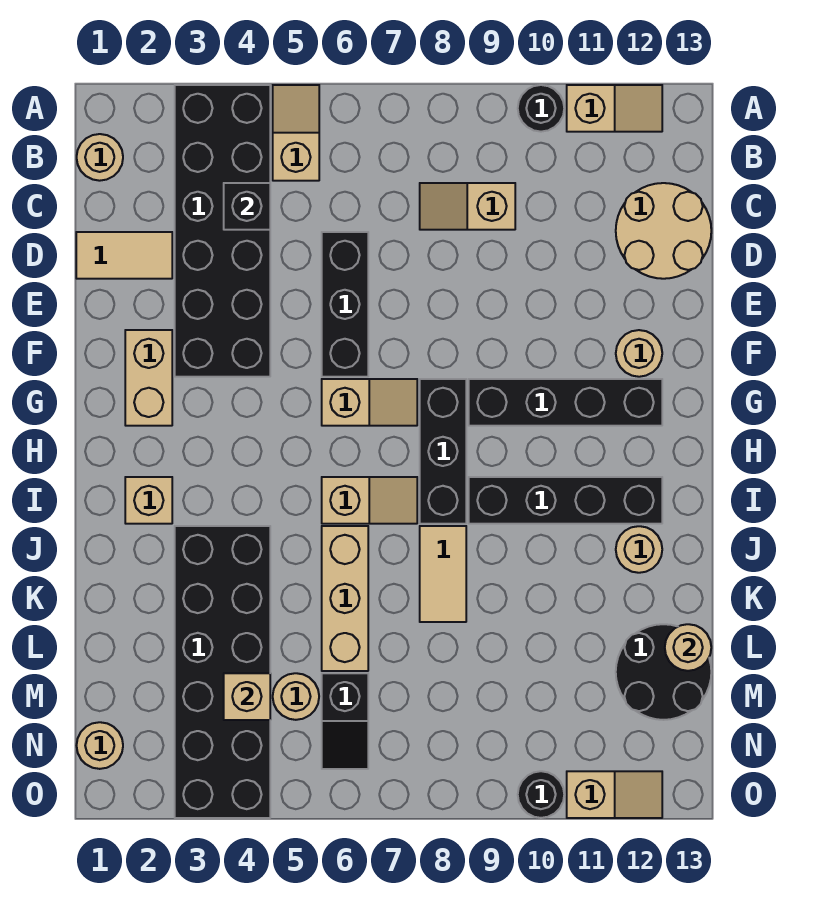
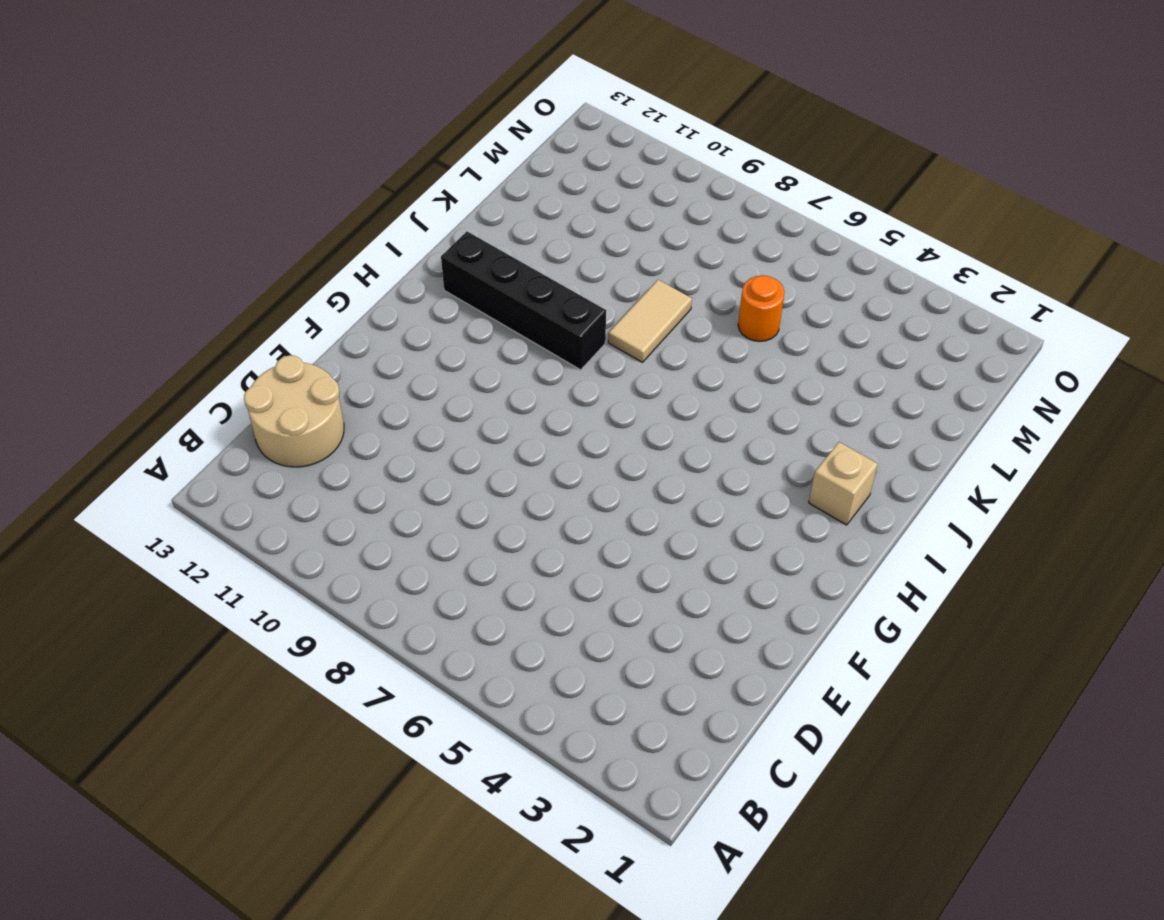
orange round brick L6 level 1 -> tan brick J6:L6 level 1
none -> black brick A3:F4 level 1
none -> tan slope A5:B5 level 1 top B
none -> black round brick A10 level 1
none -> tan slope A11:A12 level 1 top 11

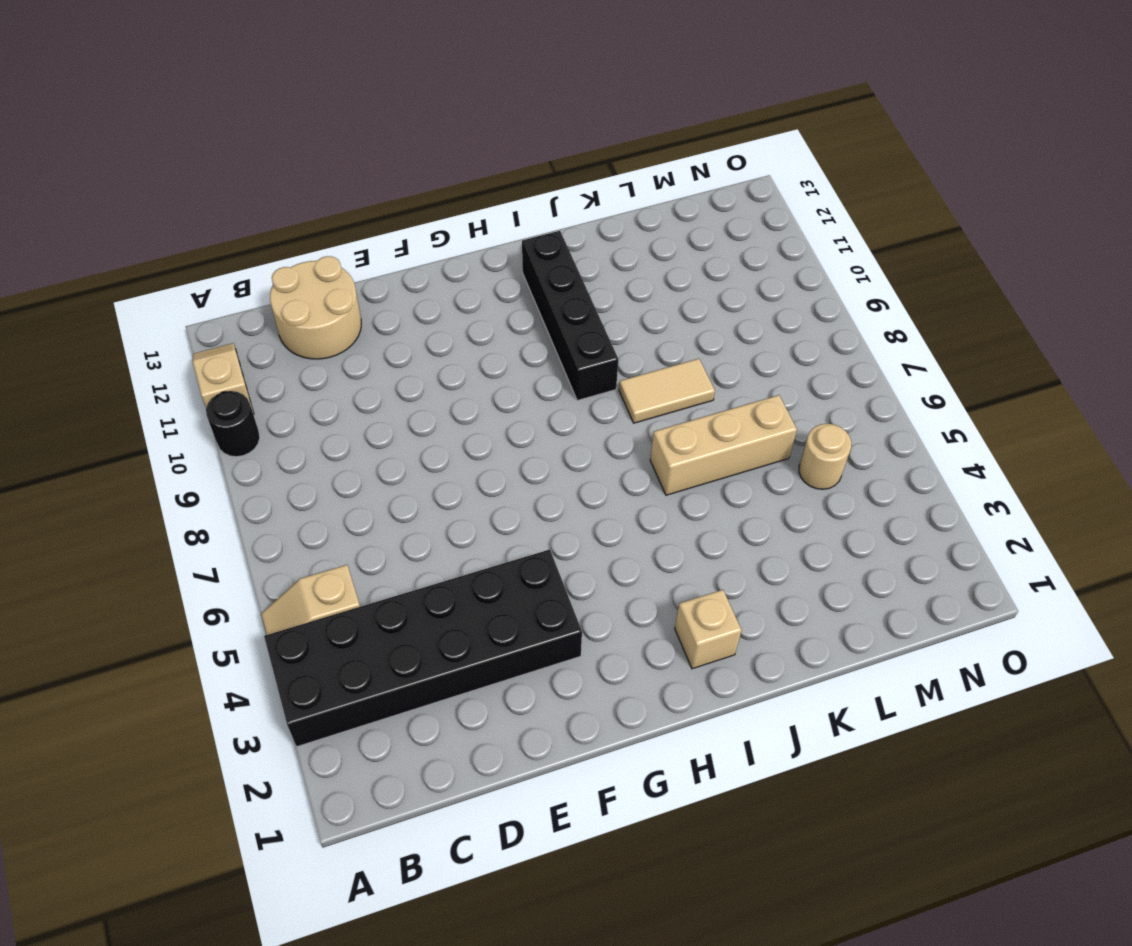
none -> tan round brick B1 level 1
none -> tan slope C8:C9 level 1 top 9
none -> tan tile D1:D2 level 1
none -> black brick D6:F6 level 1

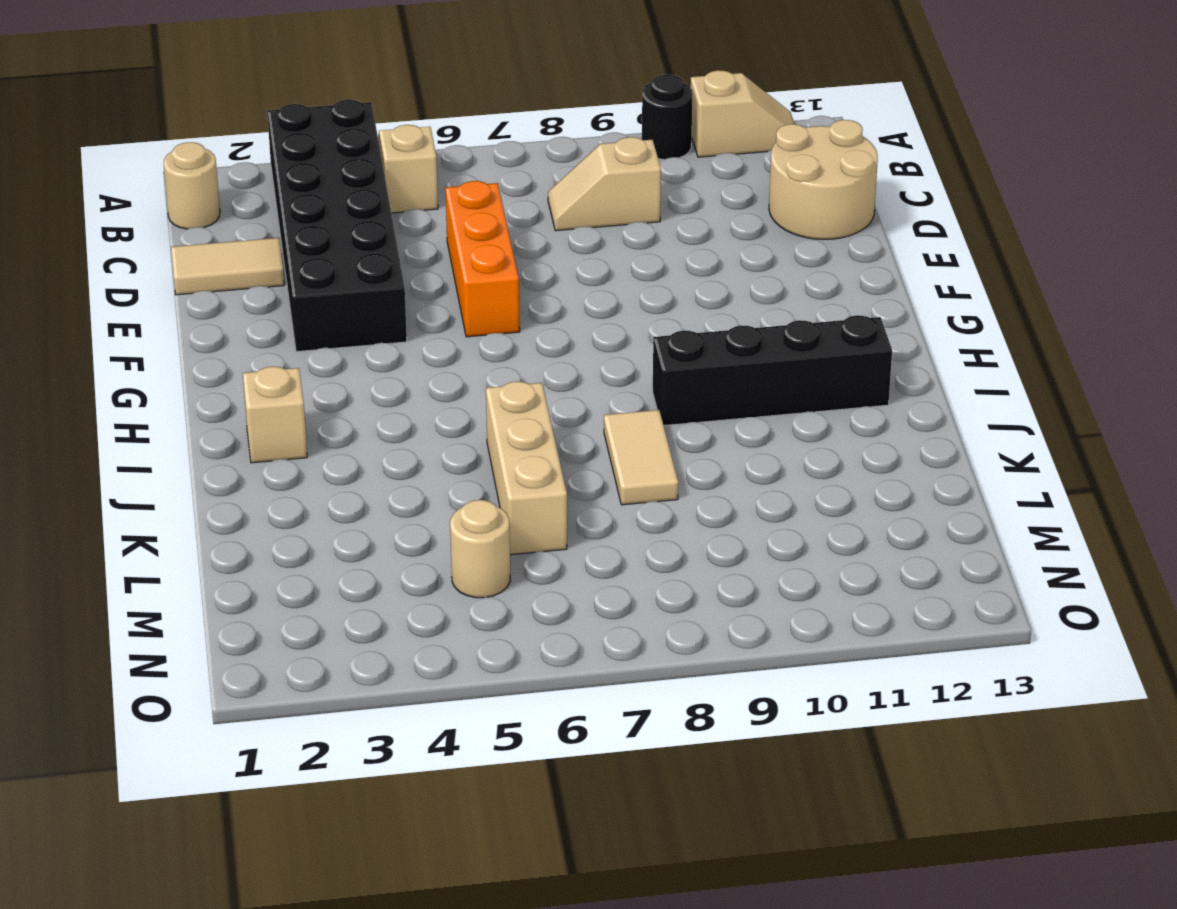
orange brick D6:F6 level 1 -> black brick D6:F6 level 1
none -> tan brick F2:G2 level 1
none -> tan round brick F12 level 1
none -> tan slope G6:G7 level 1 top 6
none -> black brick G8:I8 level 1

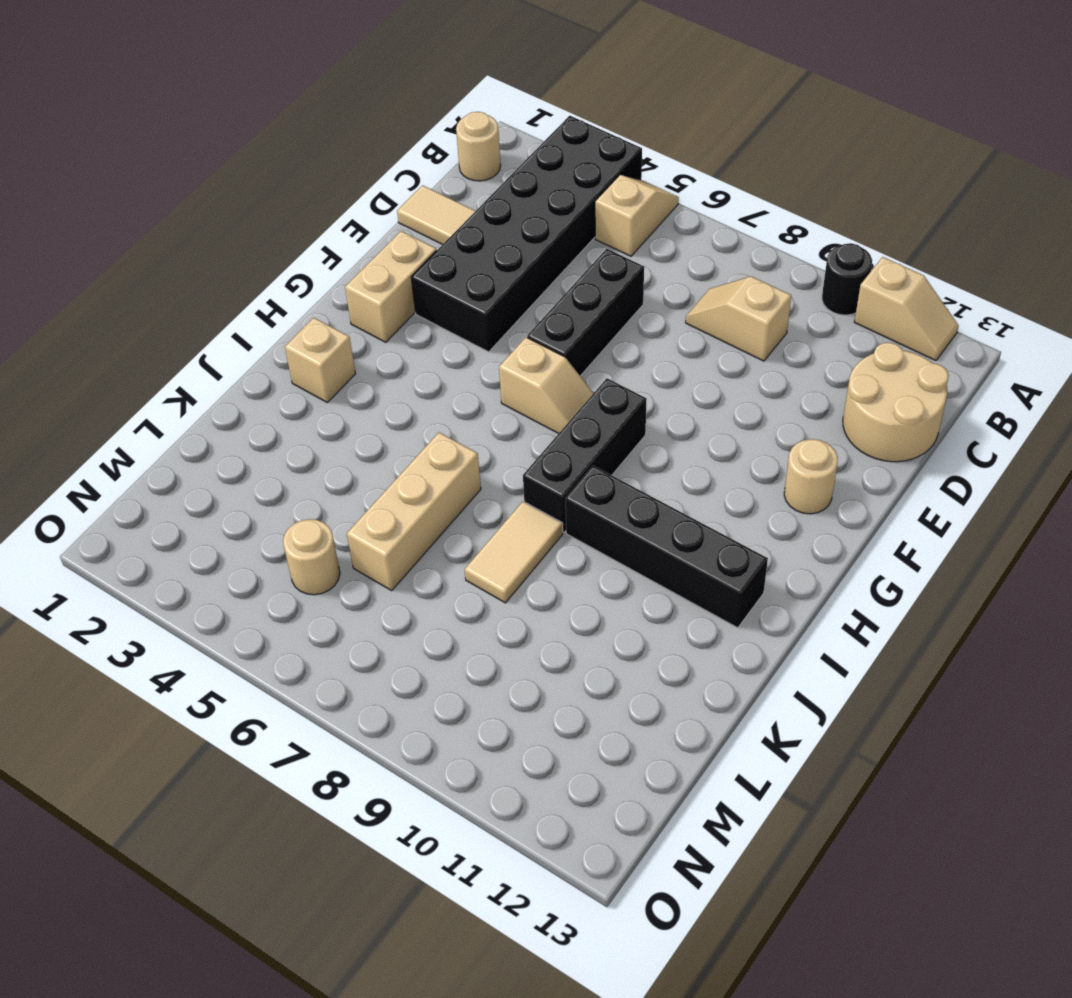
none -> black brick G9:G12 level 1
none -> tan slope I6:I7 level 1 top 6
none -> black brick J3:O4 level 1
none -> tan round brick J12 level 1

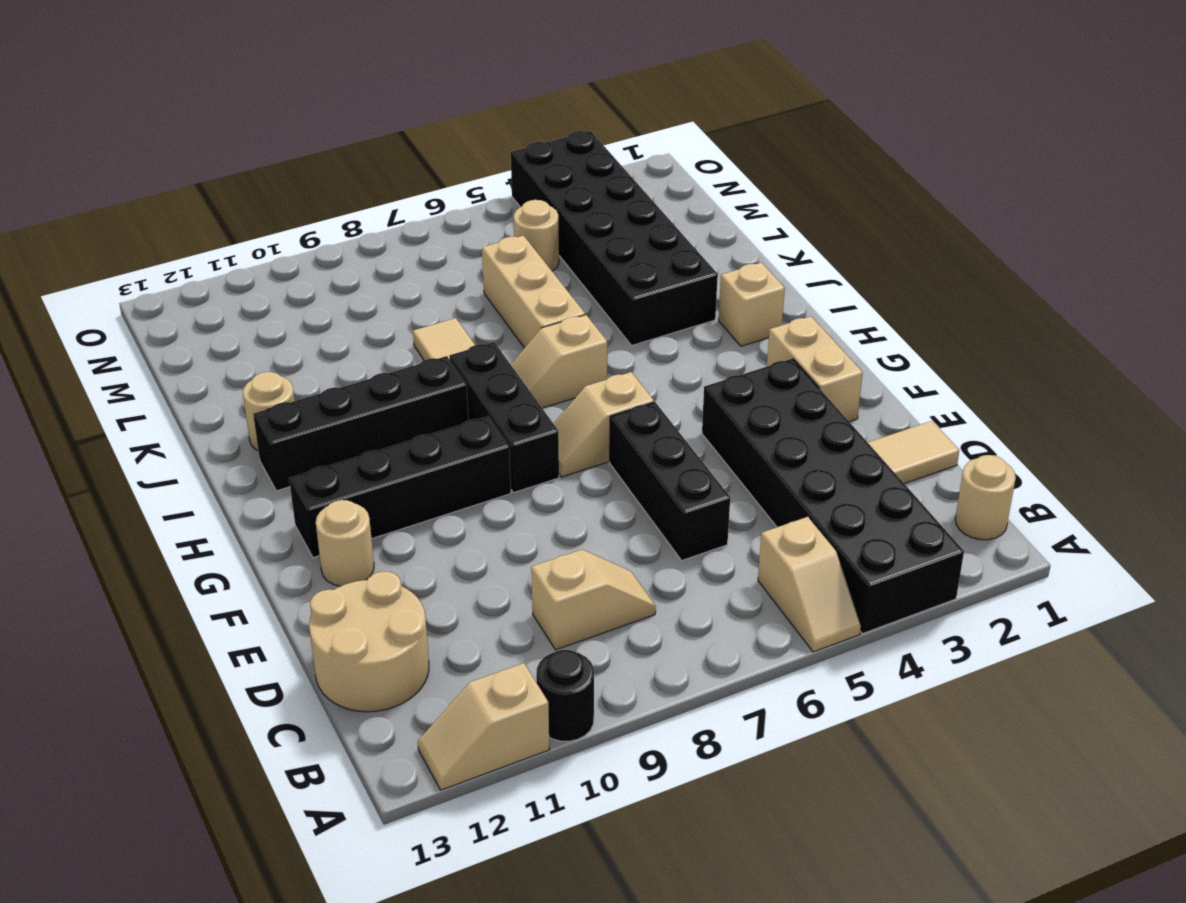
none -> black round brick L12:M13 level 1
none -> black slope M6:N6 level 1 top M
none -> tan round brick N1 level 1
none -> black round brick O10 level 1

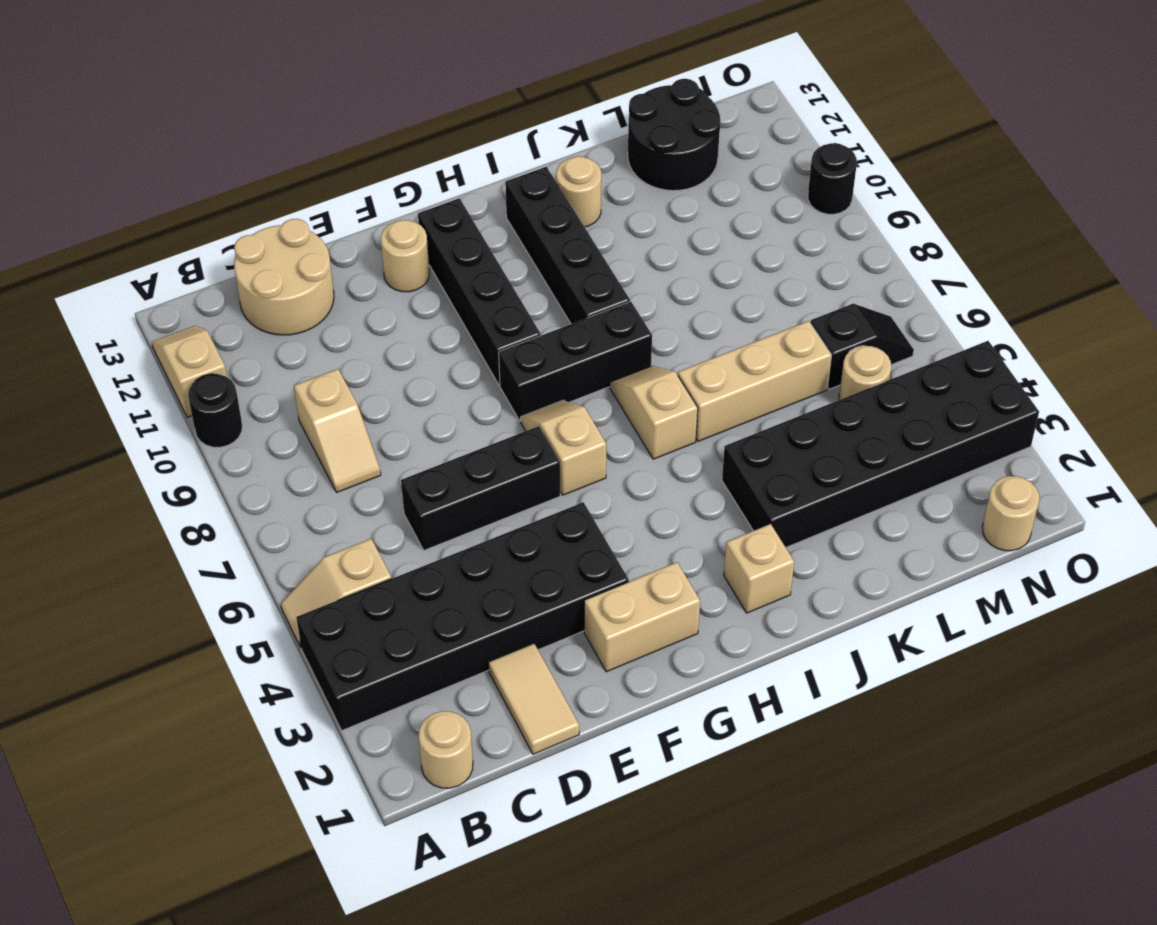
none -> tan tile J8:K8 level 1
none -> tan slope O11:O12 level 1 top 11
none -> black brick C4 level 2
none -> tan round brick L13 level 2

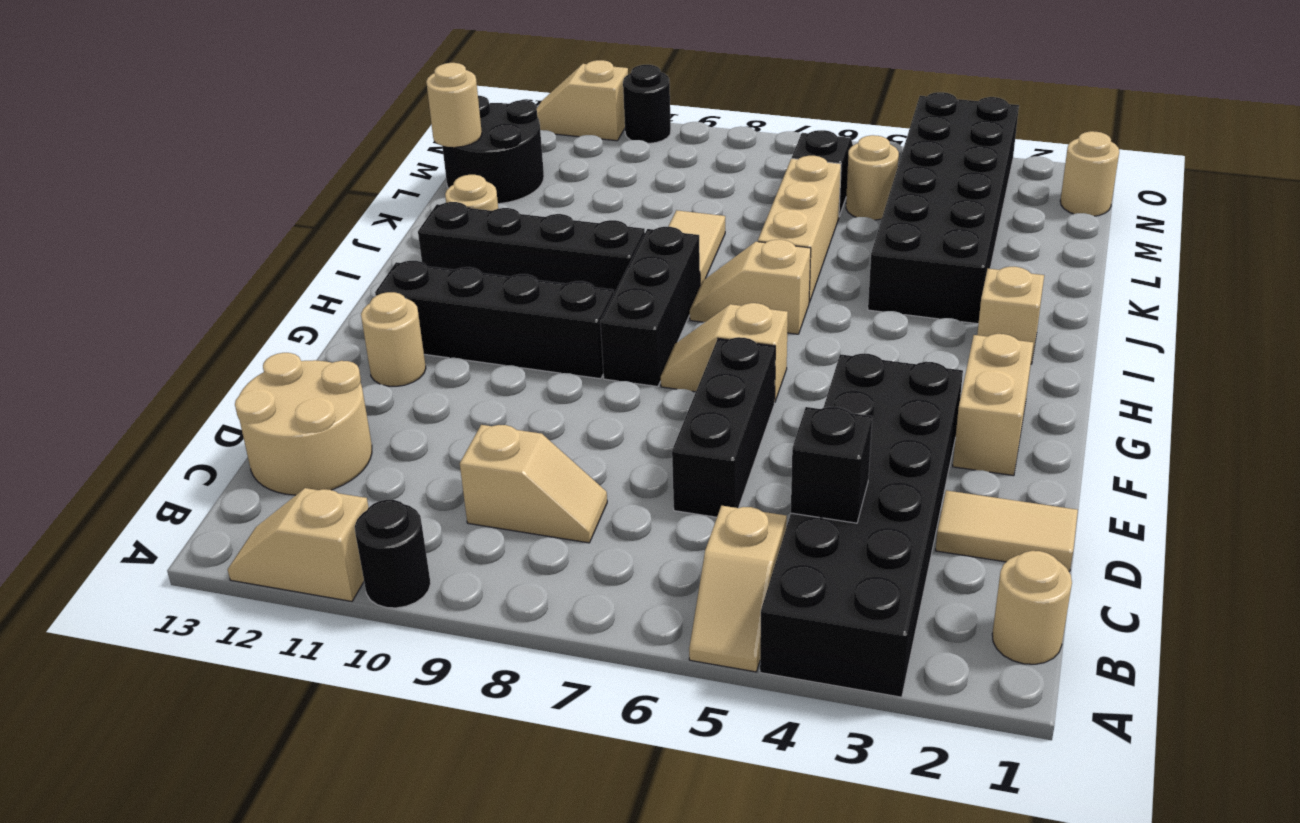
none -> tan brick M4 level 2

